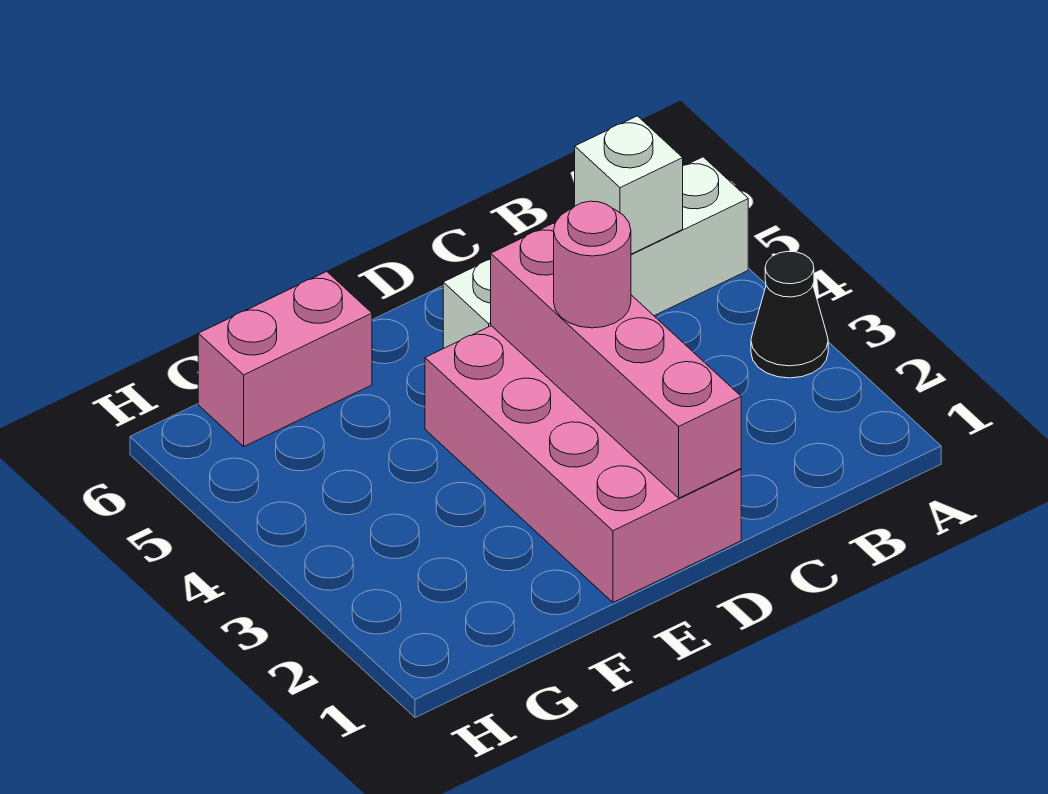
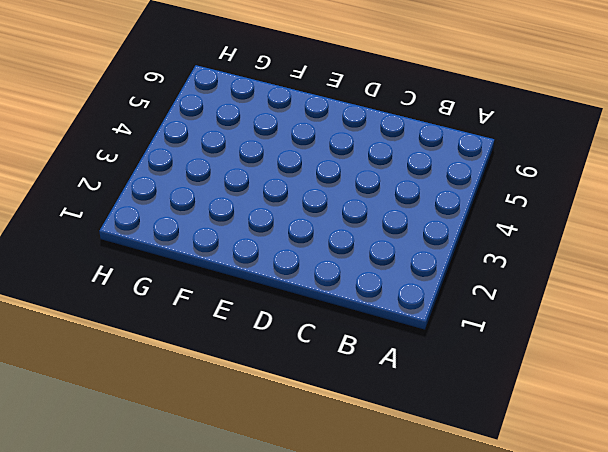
none -> black cone A3 level 1
none -> white brick A5:D5 level 1

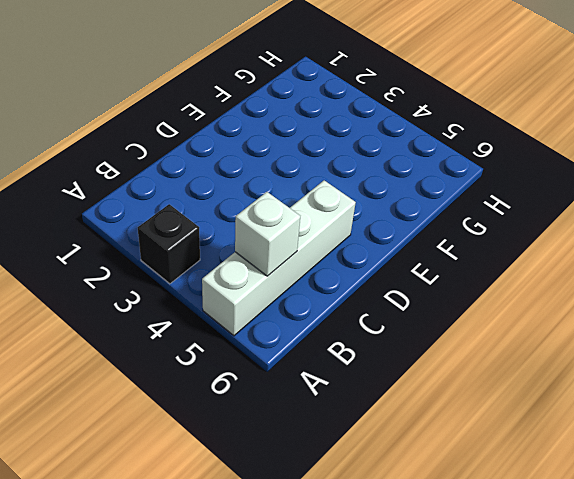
black brick A3 level 1 -> black cone A3 level 1
none -> pink brick D1:E4 level 1
none -> pink brick F6:G6 level 1

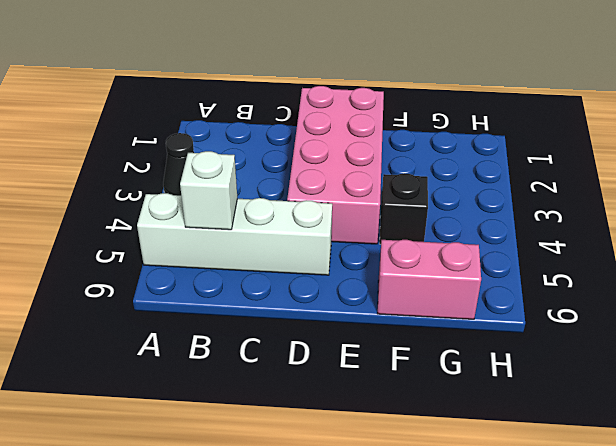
black brick F4 level 1 -> none
none -> pink brick D1:D4 level 2
none -> pink round brick D3 level 3

